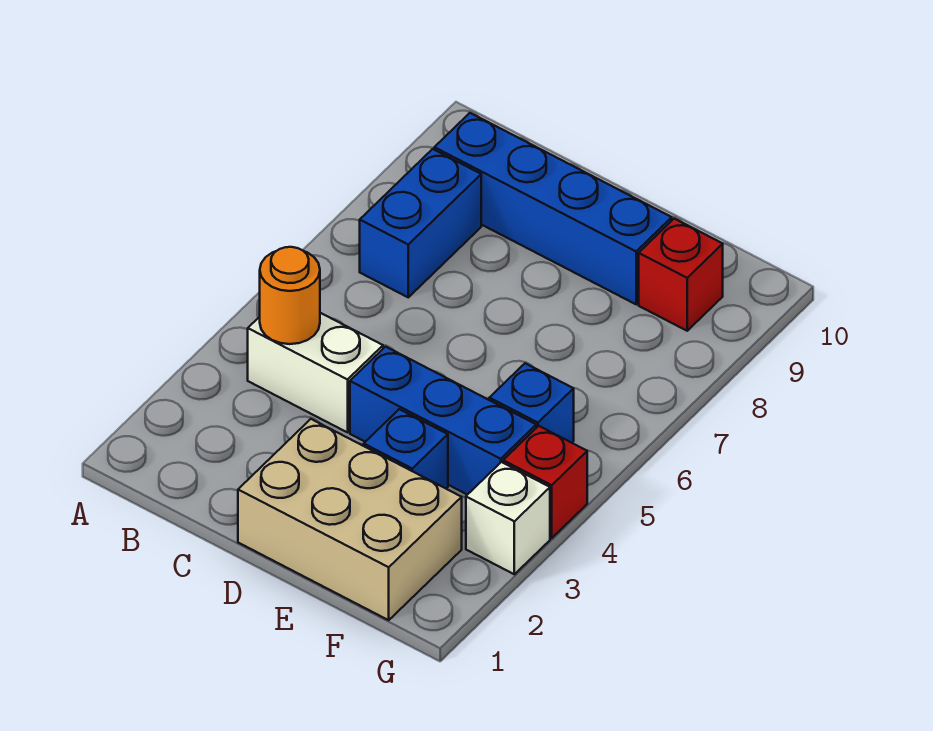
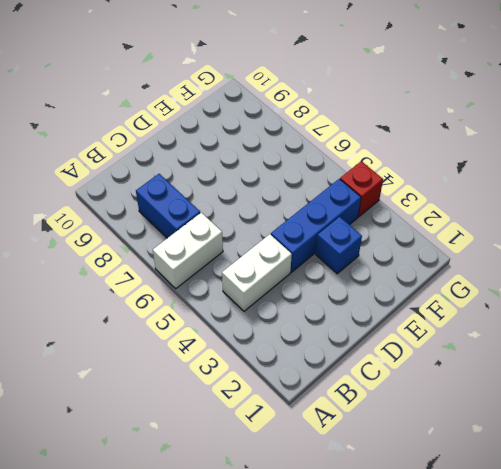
white brick A6:B6 level 1 -> none
none -> blue brick B9:E9 level 1
none -> tan brick D1:F2 level 1

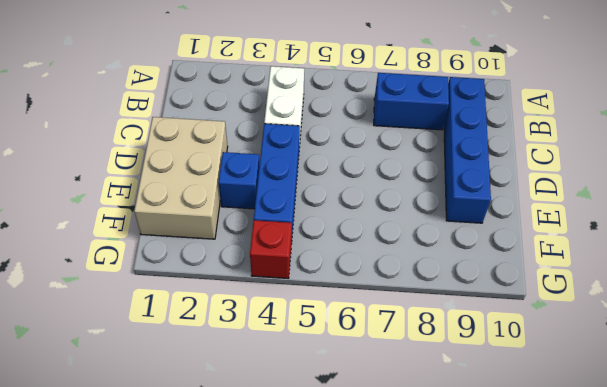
none -> blue brick F5 level 1
none -> red brick F9 level 1

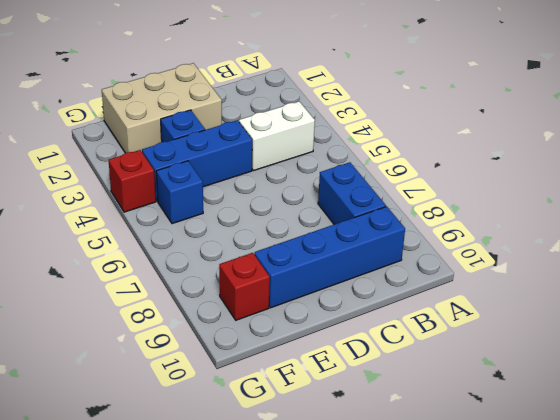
none -> white brick G3 level 1
none -> orange round brick B4 level 2

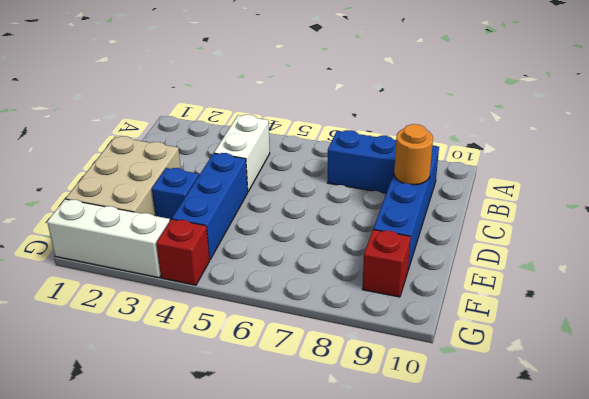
orange round brick C9 level 2 -> orange round brick B4 level 2
white brick G1:G3 level 1 -> white brick G3 level 1
none -> blue brick F5 level 1

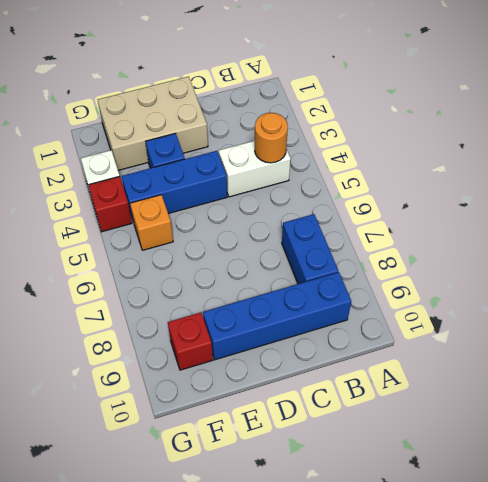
orange brick F5 level 1 -> blue brick F5 level 1

